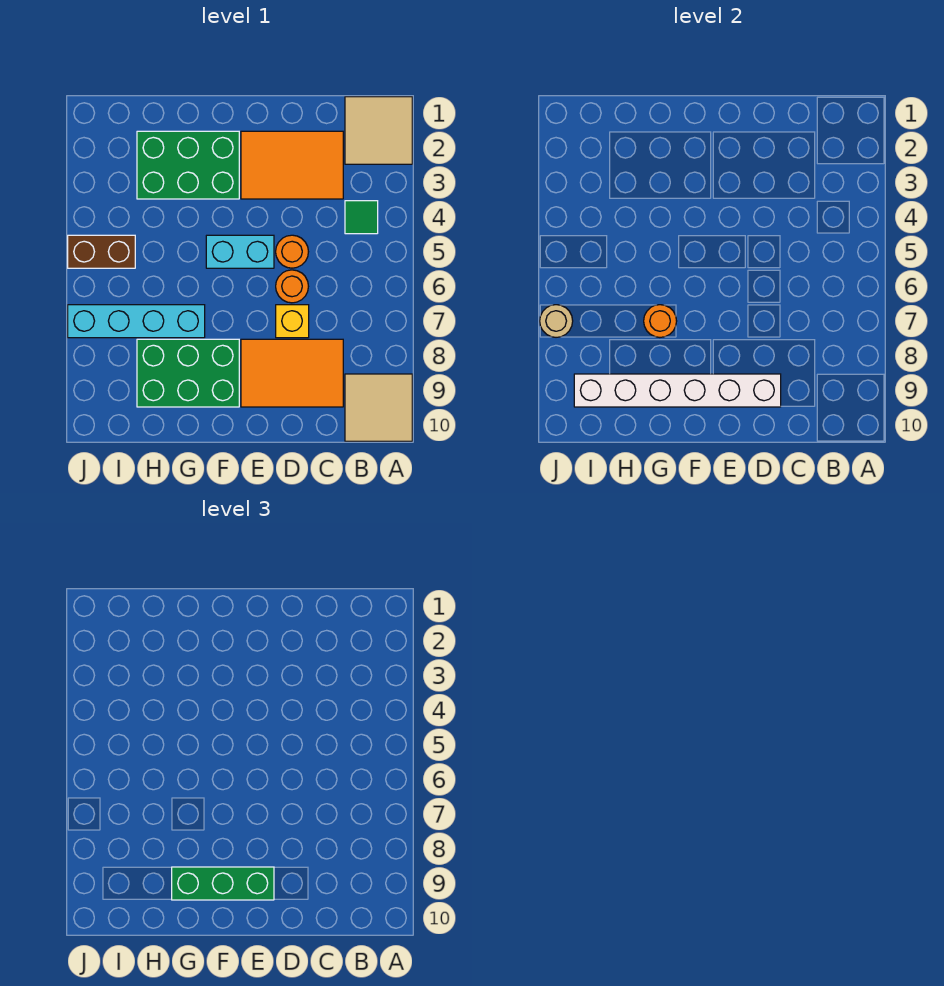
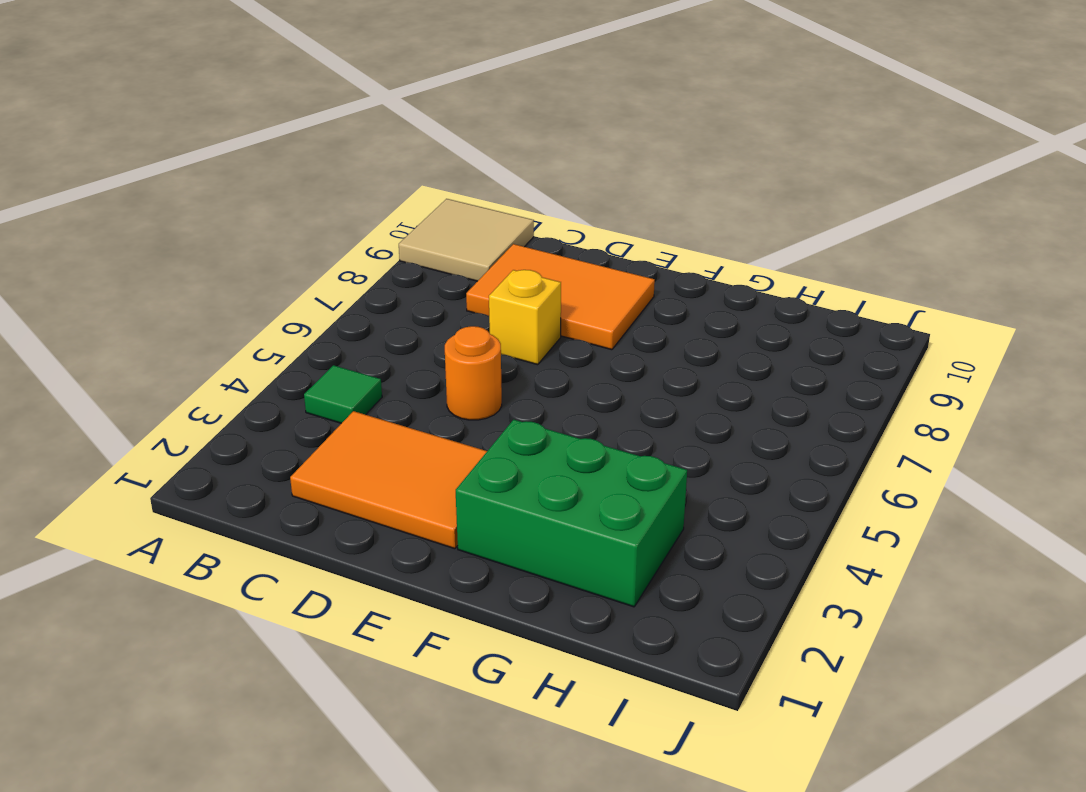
none -> tan tile A1:B2 level 1
none -> orange round brick D6 level 1
none -> cyan brick E5:F5 level 1

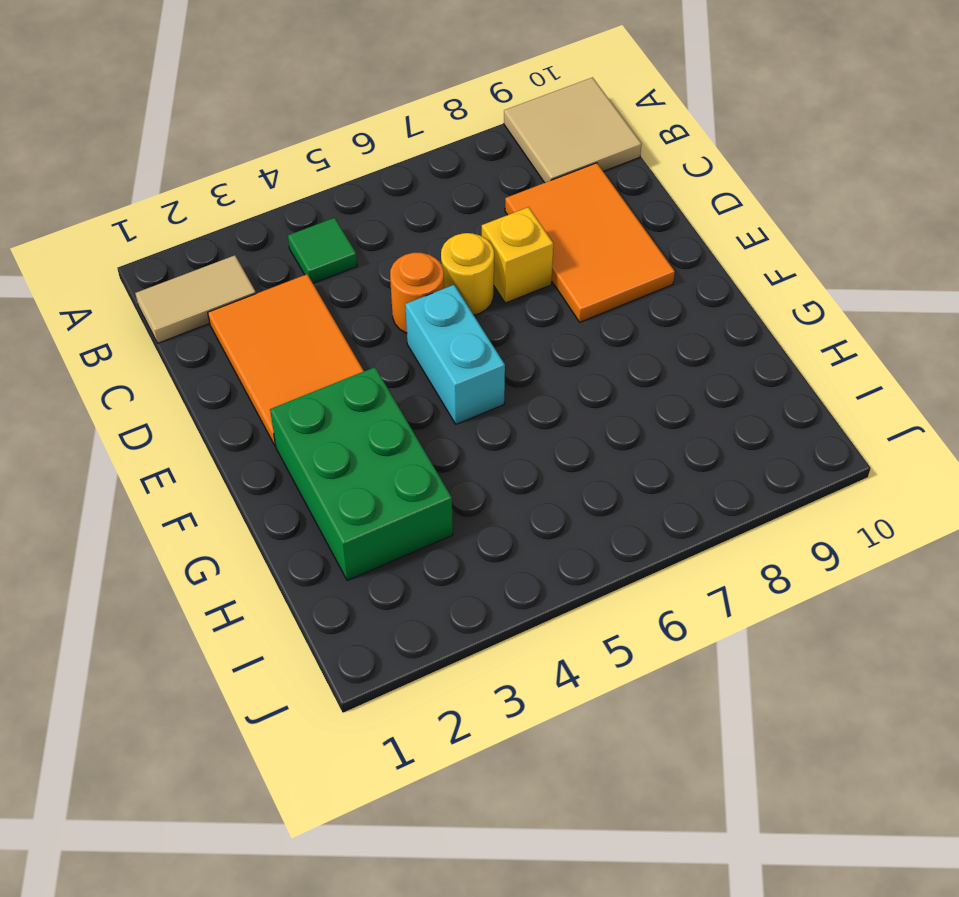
tan tile B1:B2 level 1 -> tan tile A1:B2 level 1
yellow round brick D6 level 1 -> orange round brick D6 level 1
none -> green brick F8:H9 level 1
none -> cyan brick G7:J7 level 1
none -> brown brick I5:J5 level 1

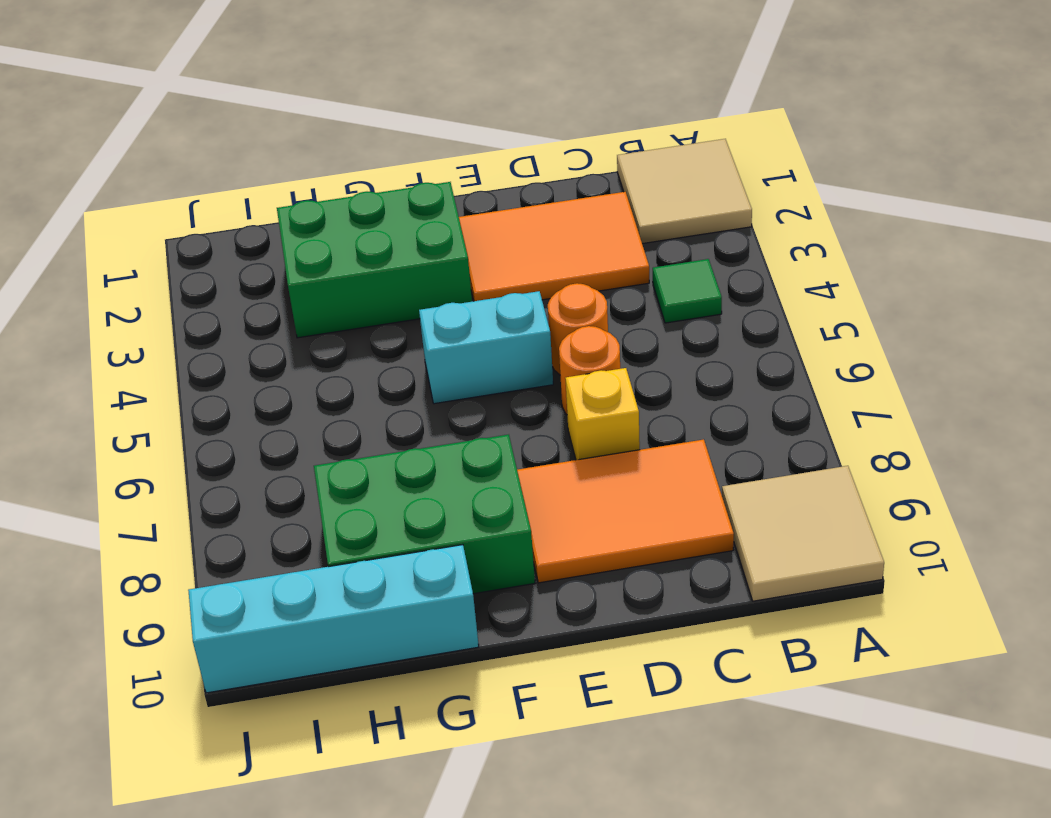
cyan brick G10:J10 level 1 -> cyan brick G7:J7 level 1
none -> brown brick I5:J5 level 1
none -> white brick D9:I9 level 2
none -> orange round brick G7 level 2

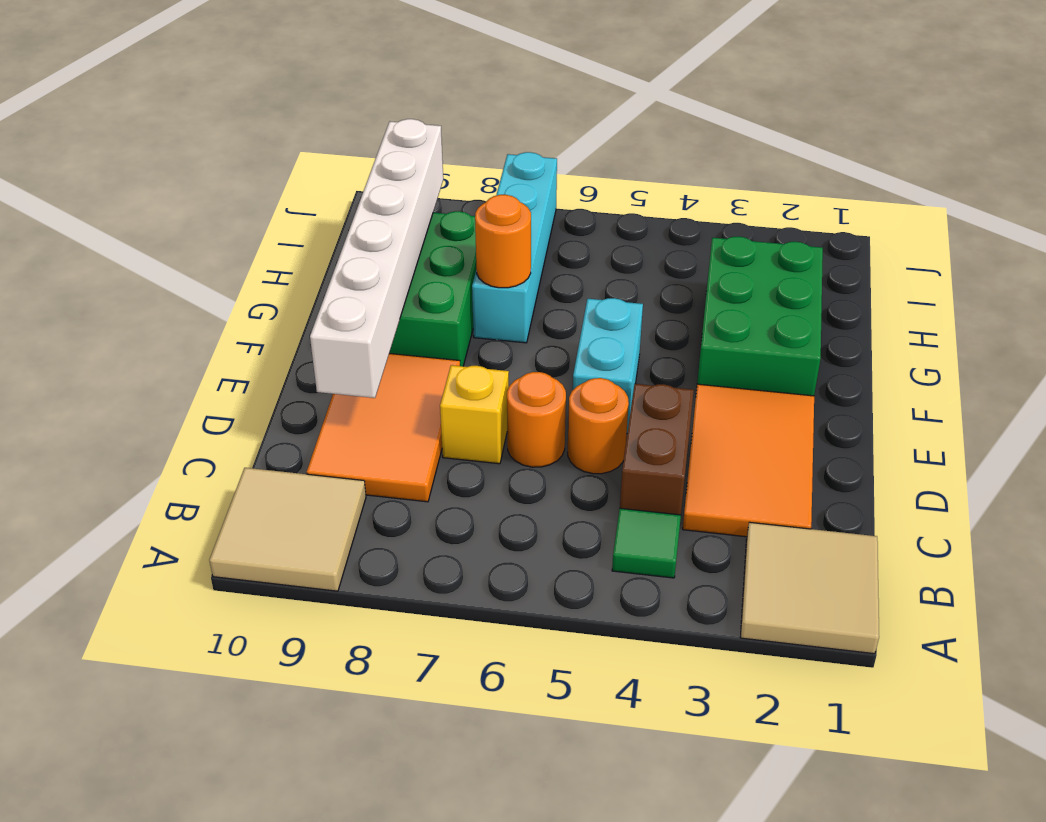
brown brick C4:D4 level 1 -> brown brick I5:J5 level 1
none -> tan round brick J7 level 2
none -> green brick E9:G9 level 3

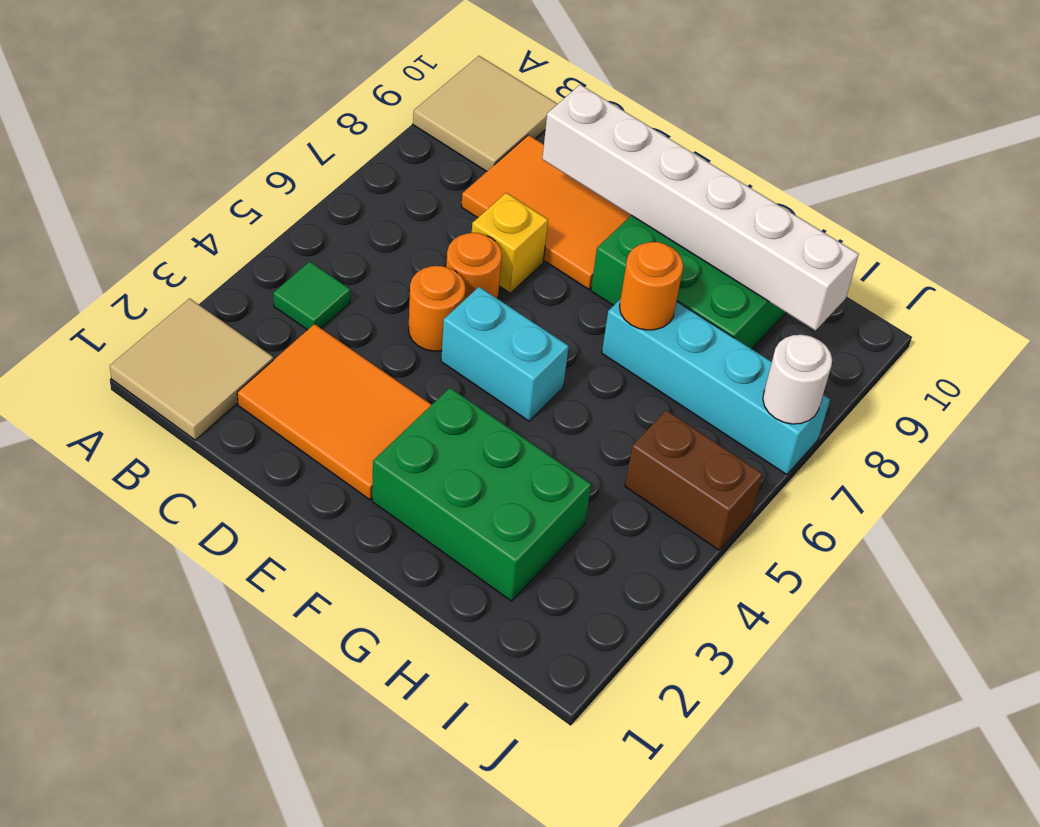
white round brick J7 level 2 -> tan round brick J7 level 2
none -> green brick E9:G9 level 3

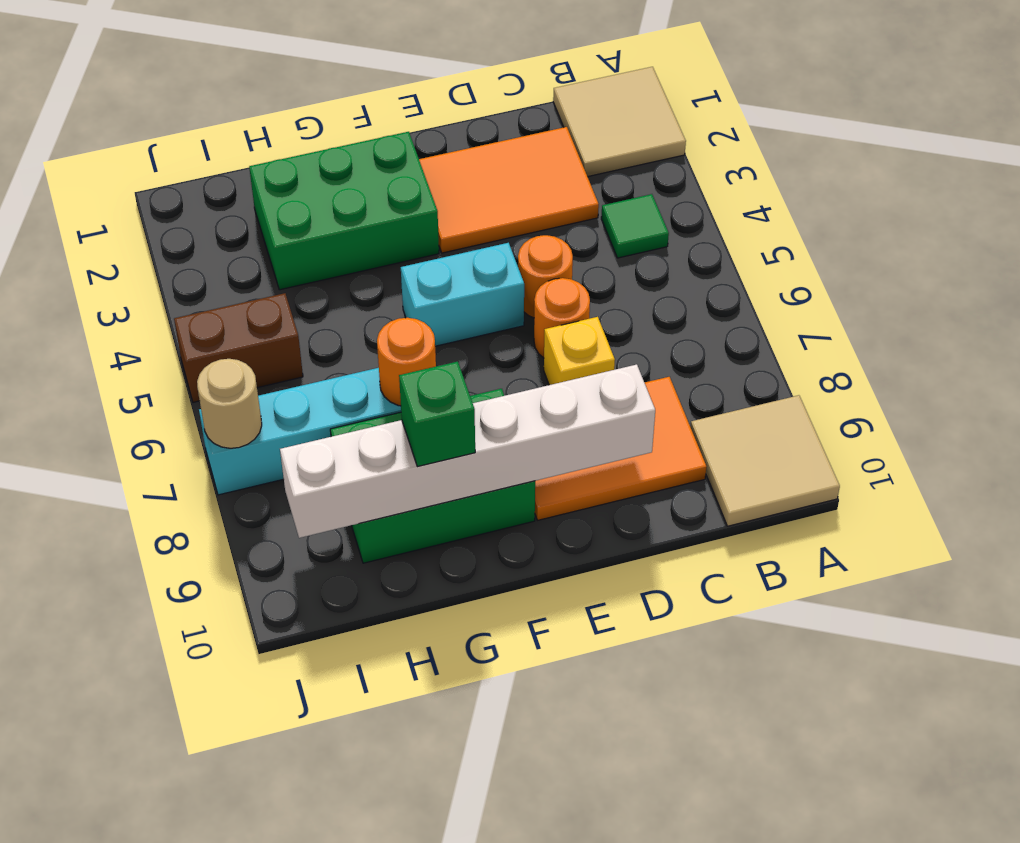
green brick G9 level 3 -> green brick E9:G9 level 3

